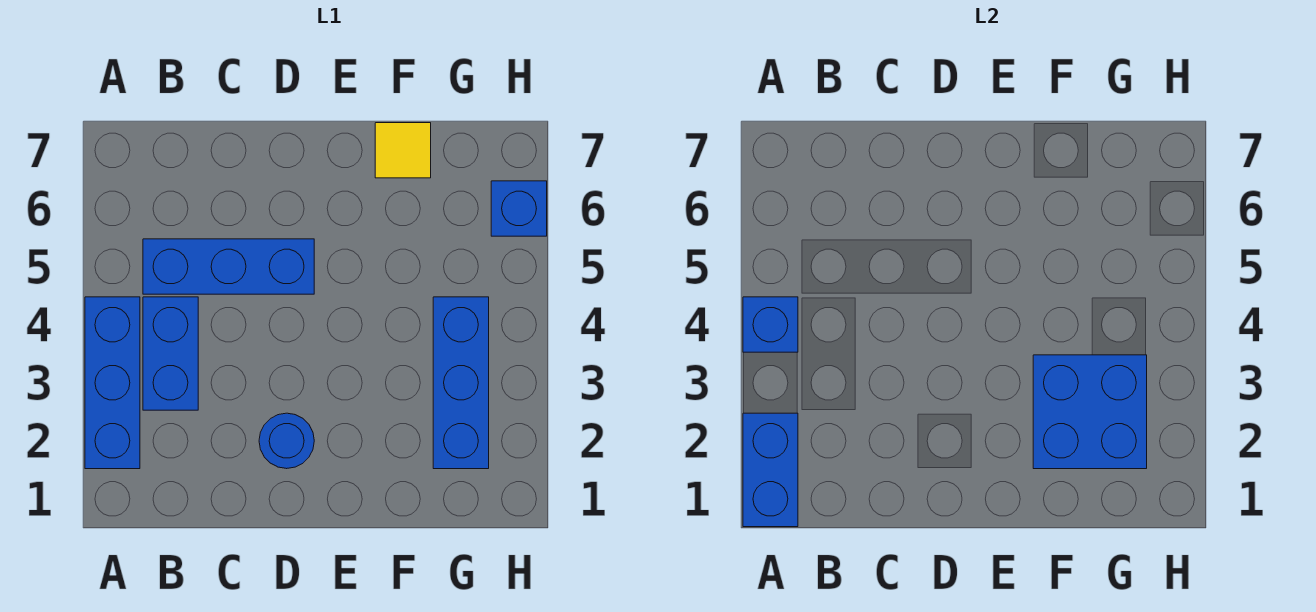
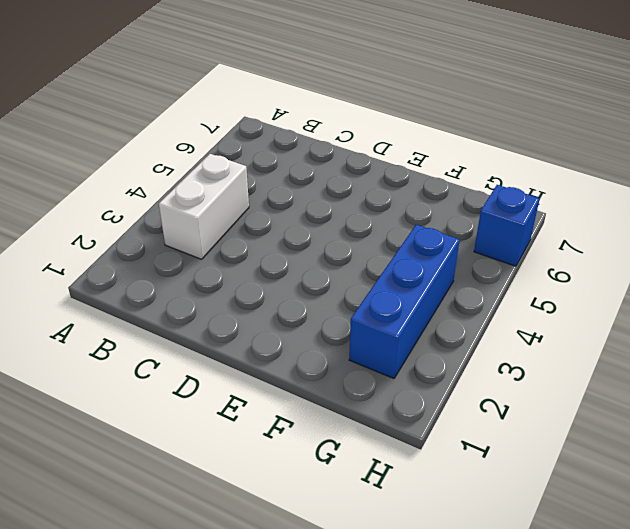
white brick B3:B4 level 1 -> blue brick B3:B4 level 1
none -> blue brick A2:A4 level 1
none -> blue brick B5:D5 level 1

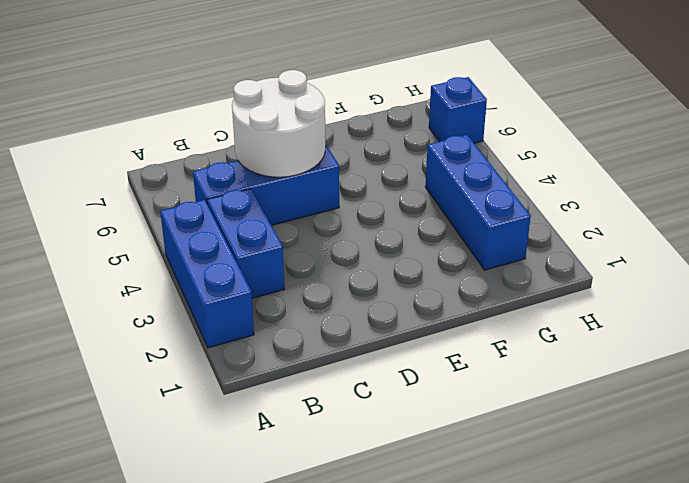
white round brick C5:D6 level 2 -> none
none -> blue round brick D2 level 1
none -> yellow tile F7 level 1

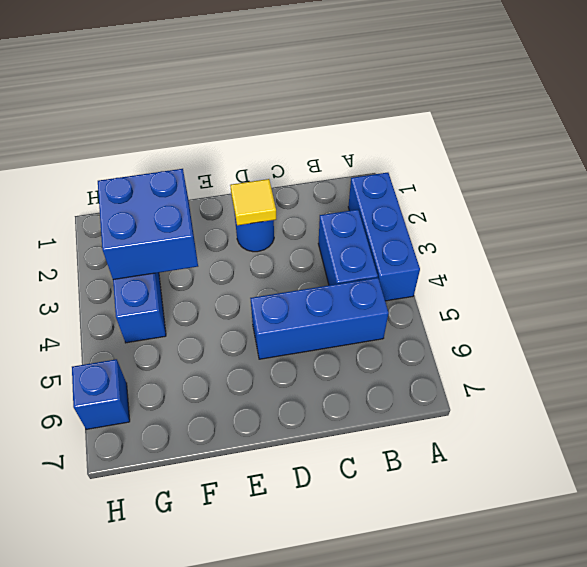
yellow tile D2 level 2 -> yellow tile F7 level 1
none -> blue brick A1:A2 level 2
none -> blue brick A4 level 2

